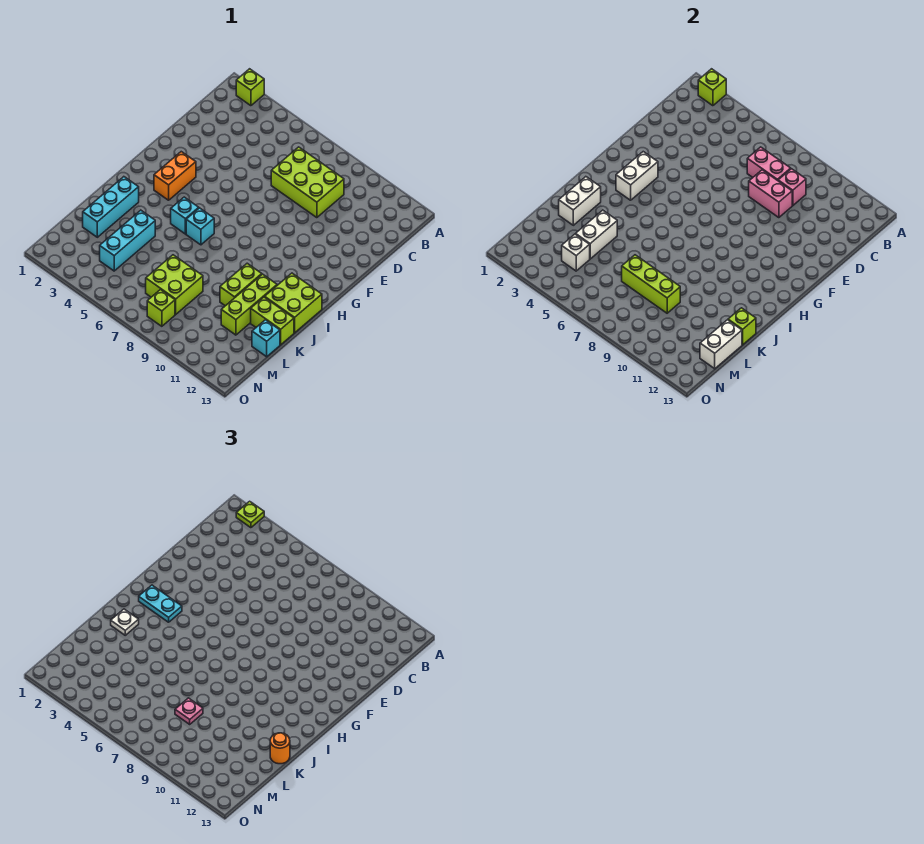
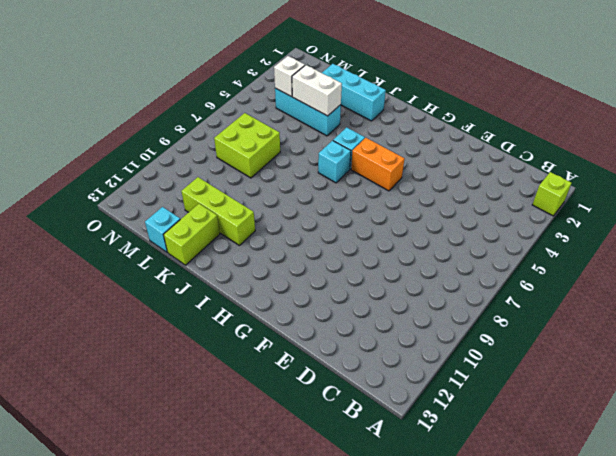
orange brick G5:H5 level 1 -> orange brick G3:H3 level 1
none -> lime brick C7:D9 level 1
none -> lime brick I12:J13 level 1
none -> lime brick J10:K10 level 1
none -> lime brick N8 level 1

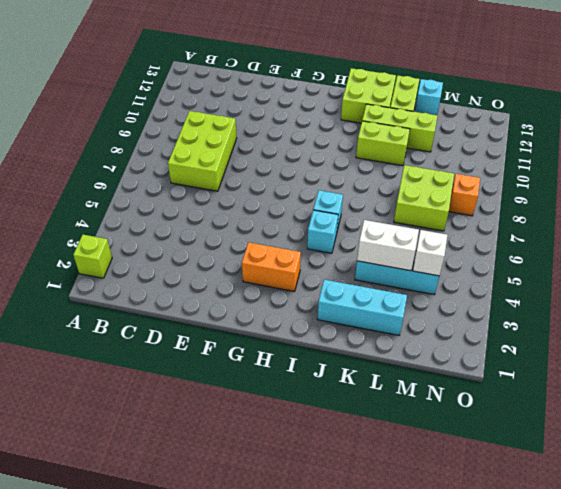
orange brick N8 level 1 -> lime brick N8 level 1
none -> lime brick A2 level 2
none -> pink brick C7:C8 level 2
none -> pink brick C9 level 2
none -> pink brick D8:D9 level 2

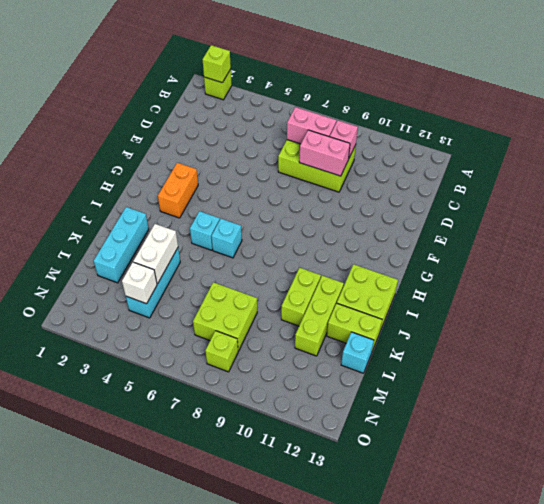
none -> white brick G3:H3 level 2
none -> white brick J2:K2 level 2
none -> lime brick K13 level 2
none -> lime brick L7:L9 level 2

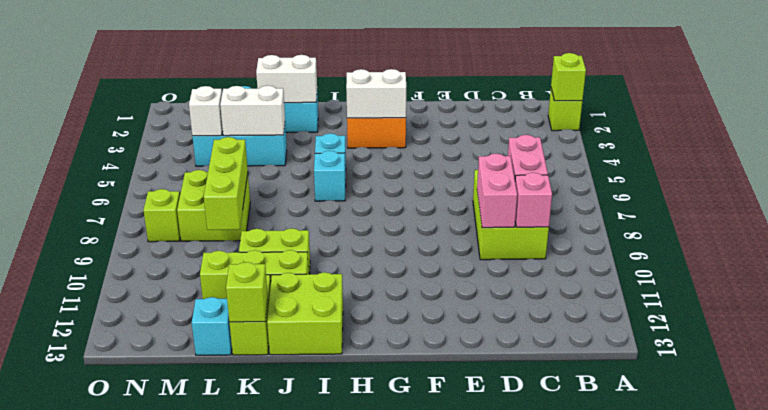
none -> white brick L13:M13 level 2
none -> lime plate A2 level 3
none -> cyan plate H2:H3 level 3
none -> white plate J2 level 3

